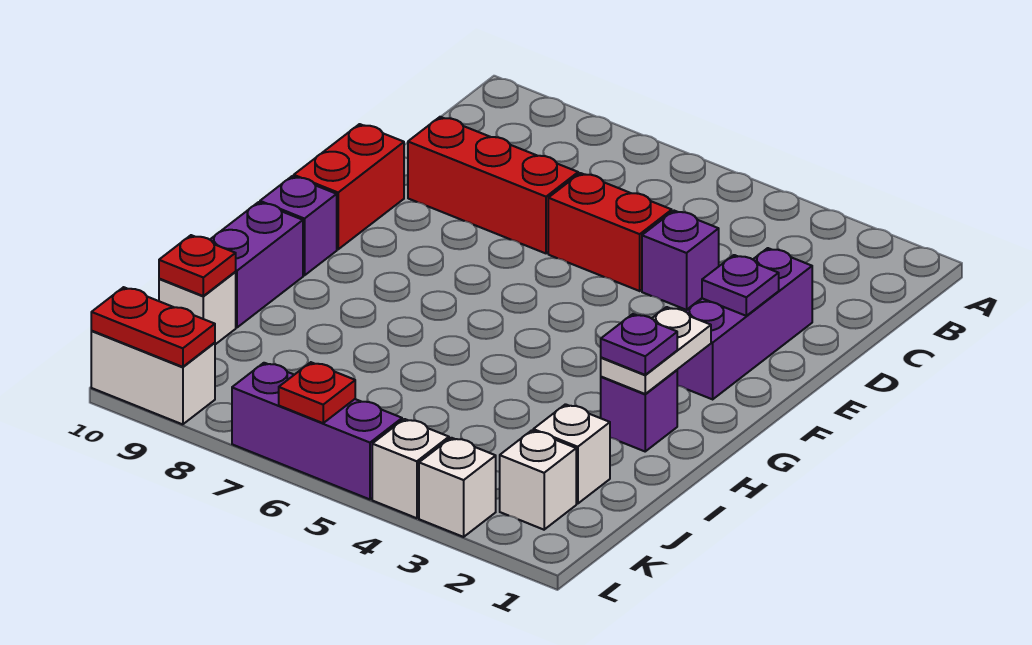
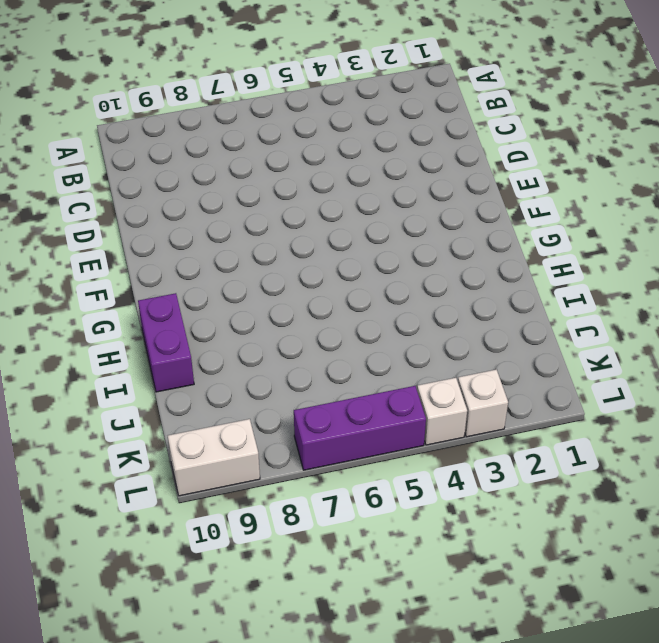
none -> purple brick D2:F2 level 1
none -> purple brick D4 level 1
none -> red brick D5:D6 level 1

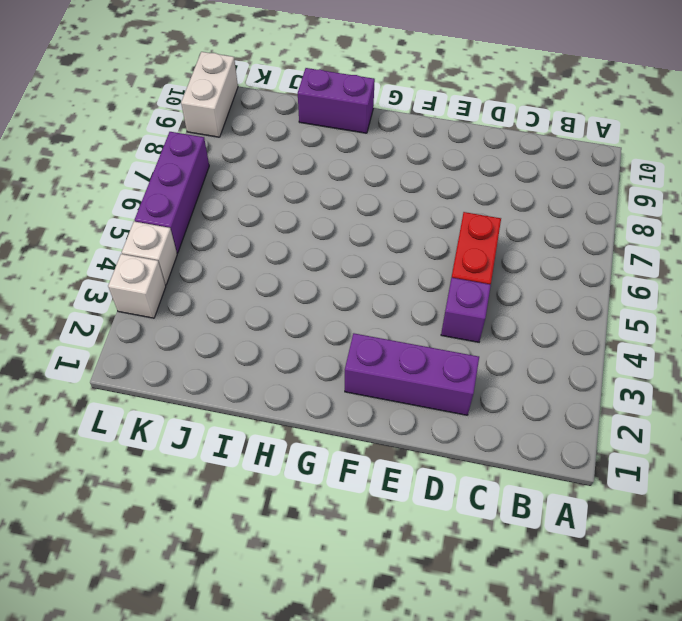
none -> red brick D7:D9 level 1
none -> red brick E10:F10 level 1
none -> purple brick G10 level 1

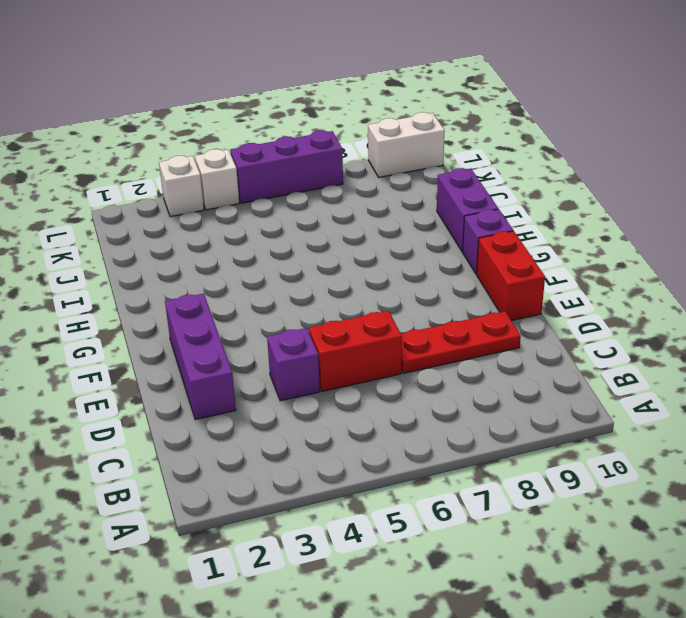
red plate D7:D9 level 1 -> red brick D7:D9 level 1
none -> purple brick H2 level 1
none -> white brick J2 level 1
none -> white brick J10 level 1

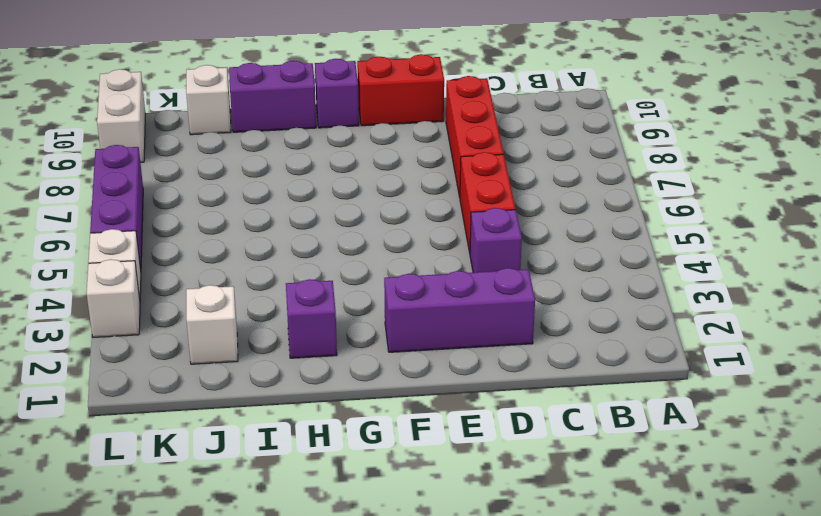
none -> white brick K2 level 1
none -> purple plate E2 level 2
none -> white plate G2:H2 level 2

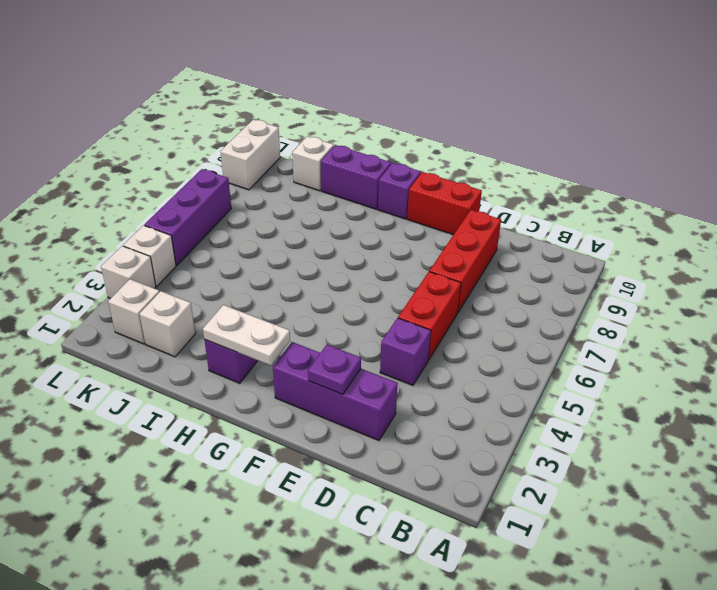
none -> red plate J10 level 2
none -> red plate L6 level 2
none -> red plate L9:L10 level 2

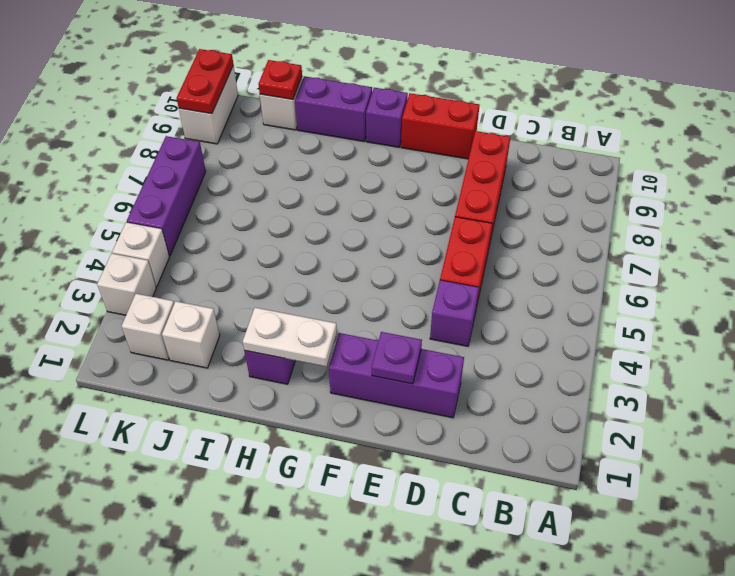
none -> red plate L6 level 2
none -> purple plate H2 level 3

